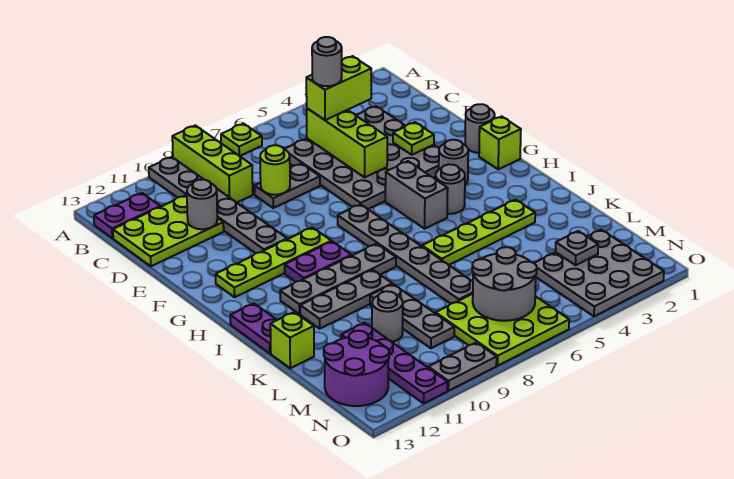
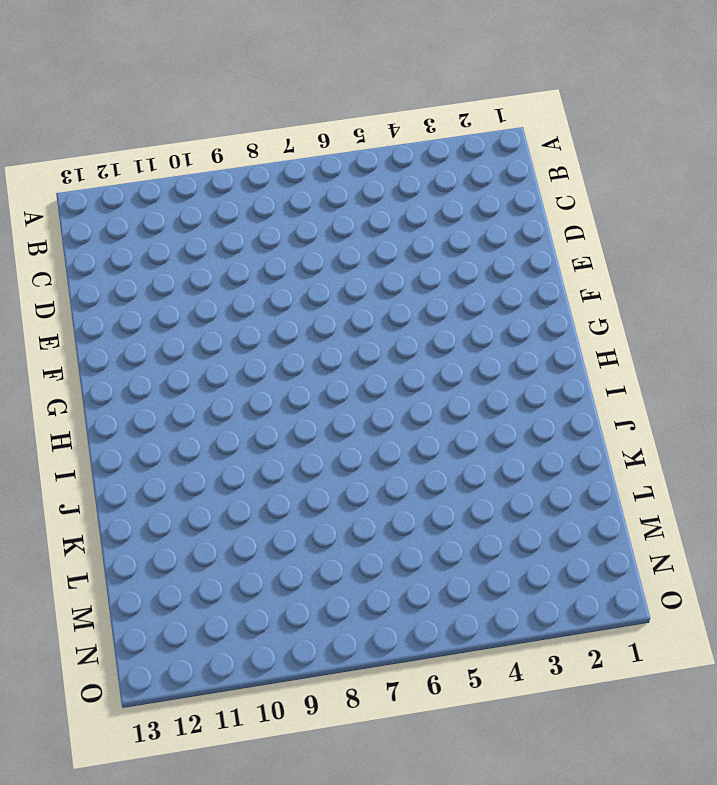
none -> lime plate A7 level 1
none -> lime brick A9:C9 level 1
none -> grey plate A10:F10 level 1
none -> purple plate B12:B13 level 1

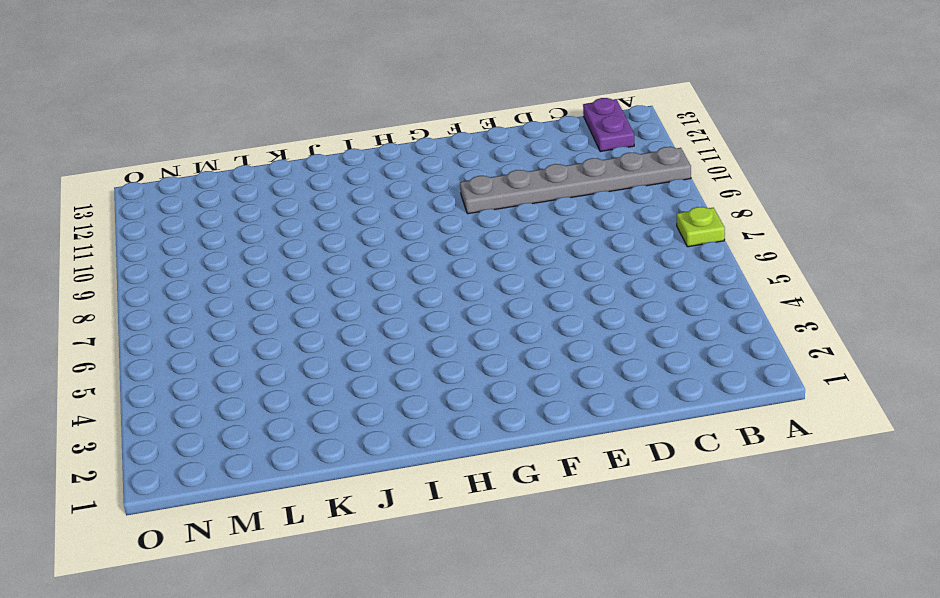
none -> lime brick A9:C9 level 1
none -> grey plate C3:F6 level 1
none -> lime plate C11:D13 level 1
none -> grey plate D7:D8 level 1

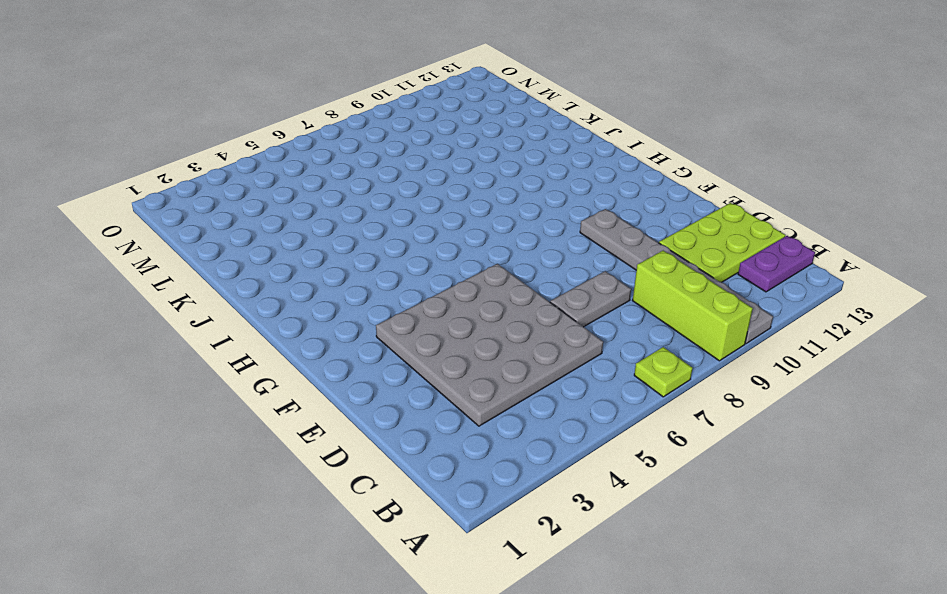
none -> grey round brick F1 level 1
none -> lime brick G1 level 1
none -> grey round brick G3 level 1
none -> grey brick G5:H5 level 1

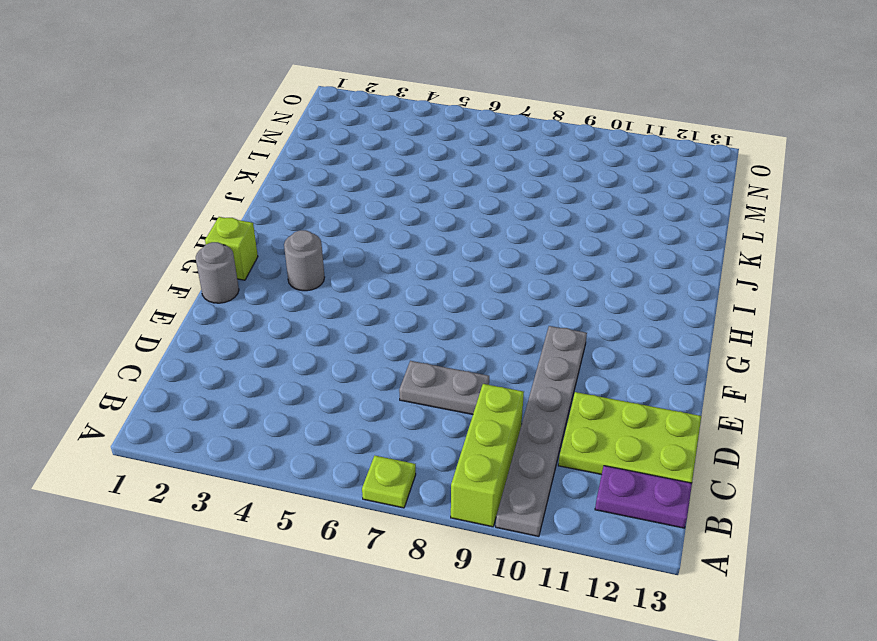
none -> grey plate C3:F6 level 1
none -> grey brick G5:H5 level 1
none -> grey plate G7:L7 level 1
none -> lime plate G9:G12 level 1

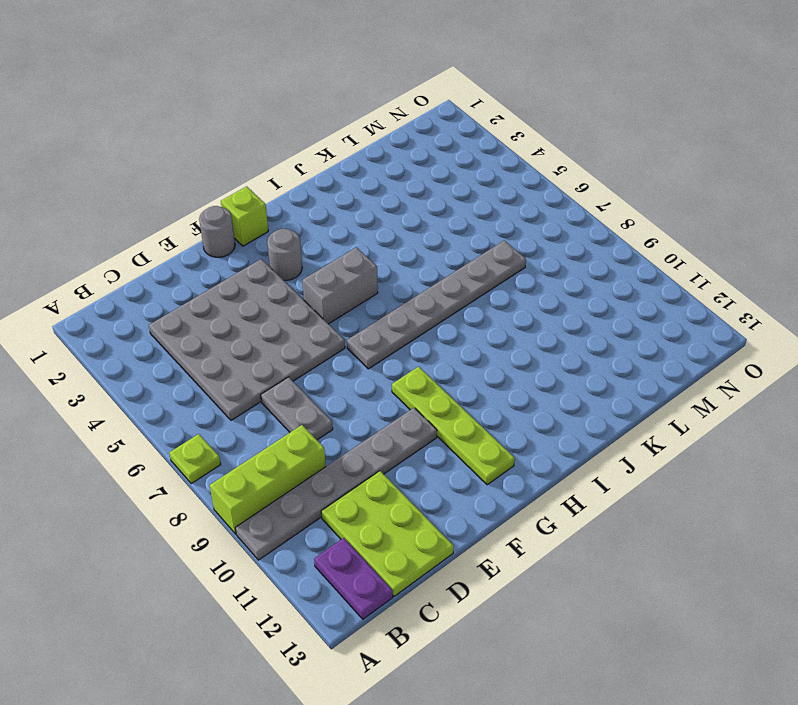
none -> grey round brick H4 level 1
none -> purple plate H9:H10 level 1
none -> grey plate I8:I11 level 1
none -> purple plate I13:J13 level 1

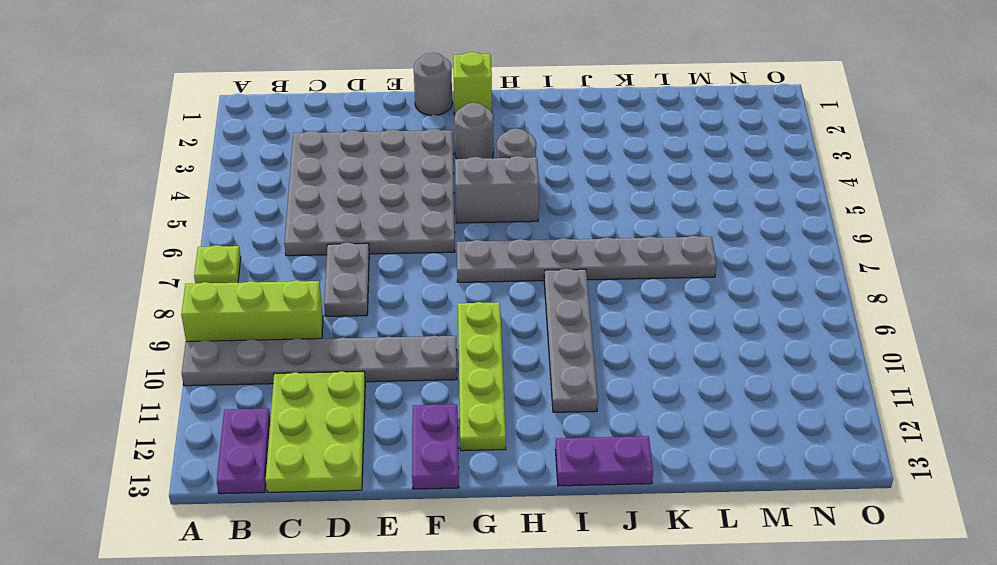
purple plate F12:F13 level 1 -> purple plate H9:H10 level 1
none -> lime plate J3:J6 level 1
none -> grey plate J9:J11 level 1
none -> grey plate K9:M9 level 1
none -> lime brick K13 level 1

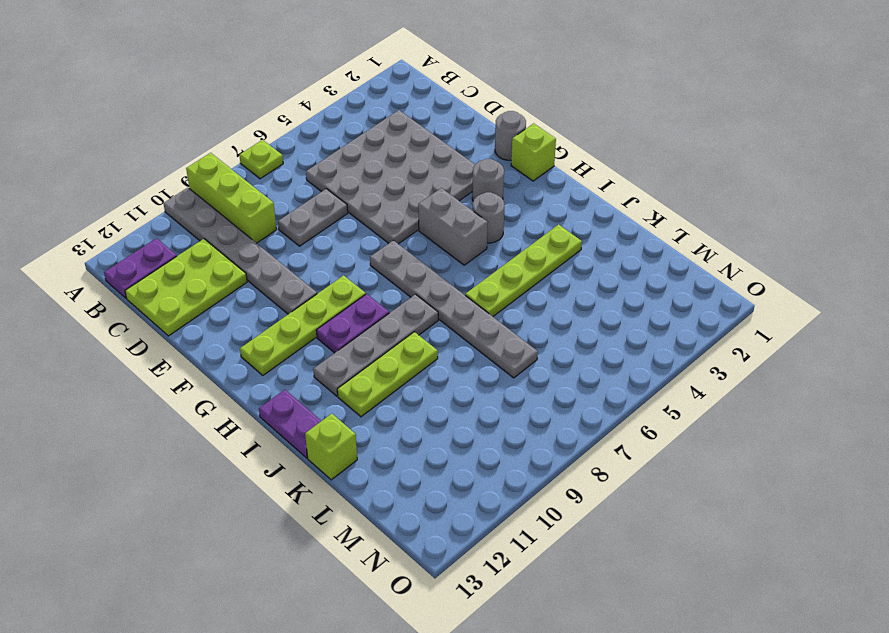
lime plate J9:J11 level 1 -> grey plate J9:J11 level 1
none -> grey plate K9:M9 level 1
none -> grey round brick L10 level 1
none -> purple plate L11:O11 level 1
none -> grey plate M2:O4 level 1

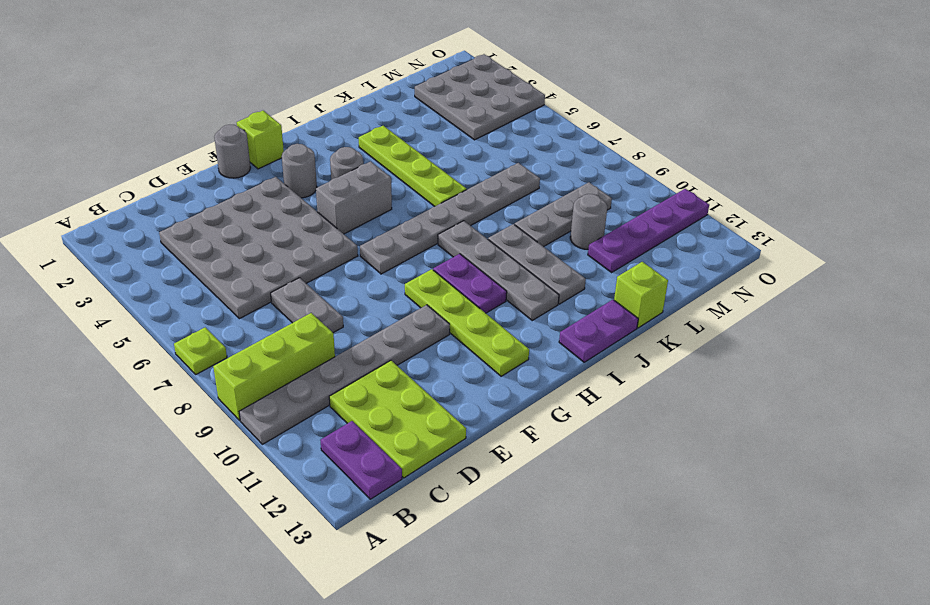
none -> lime plate M6:O8 level 1
none -> purple round brick M12:N13 level 1
none -> grey plate O9:O10 level 1
none -> lime brick C5:E5 level 2

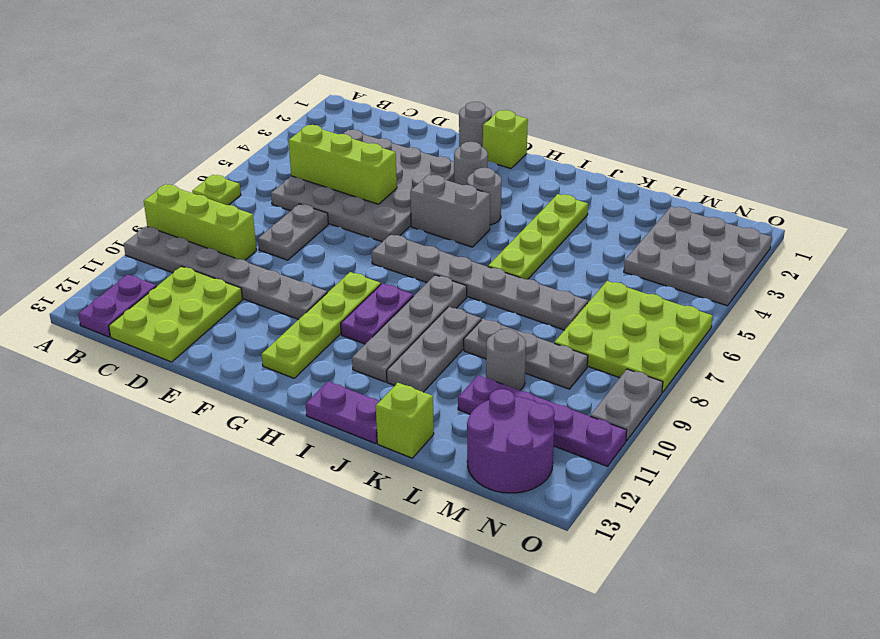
none -> lime round brick D8 level 2
none -> grey round brick D11 level 2
none -> lime plate E3 level 2
none -> grey plate M3 level 2

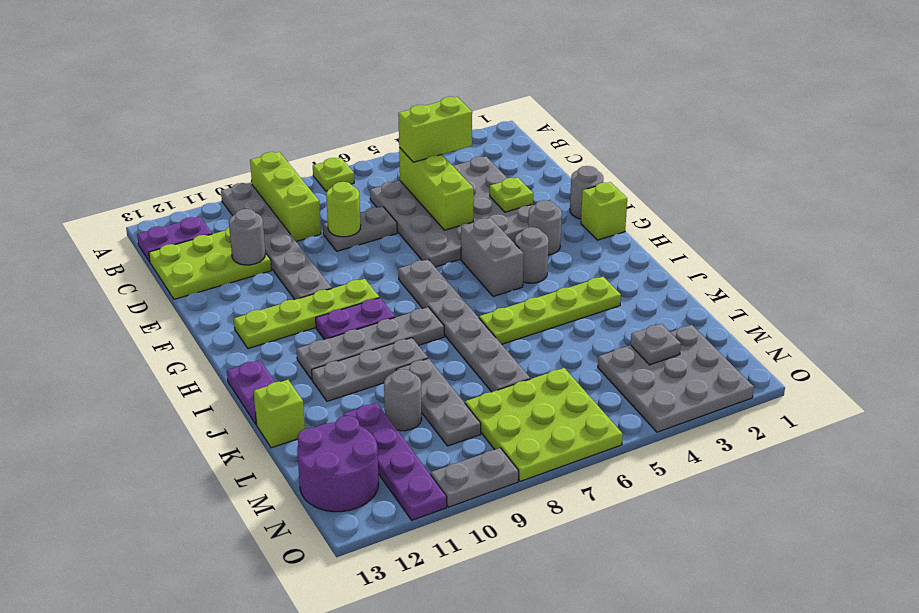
none -> grey round brick M6:N7 level 2
none -> grey round brick C5 level 4

